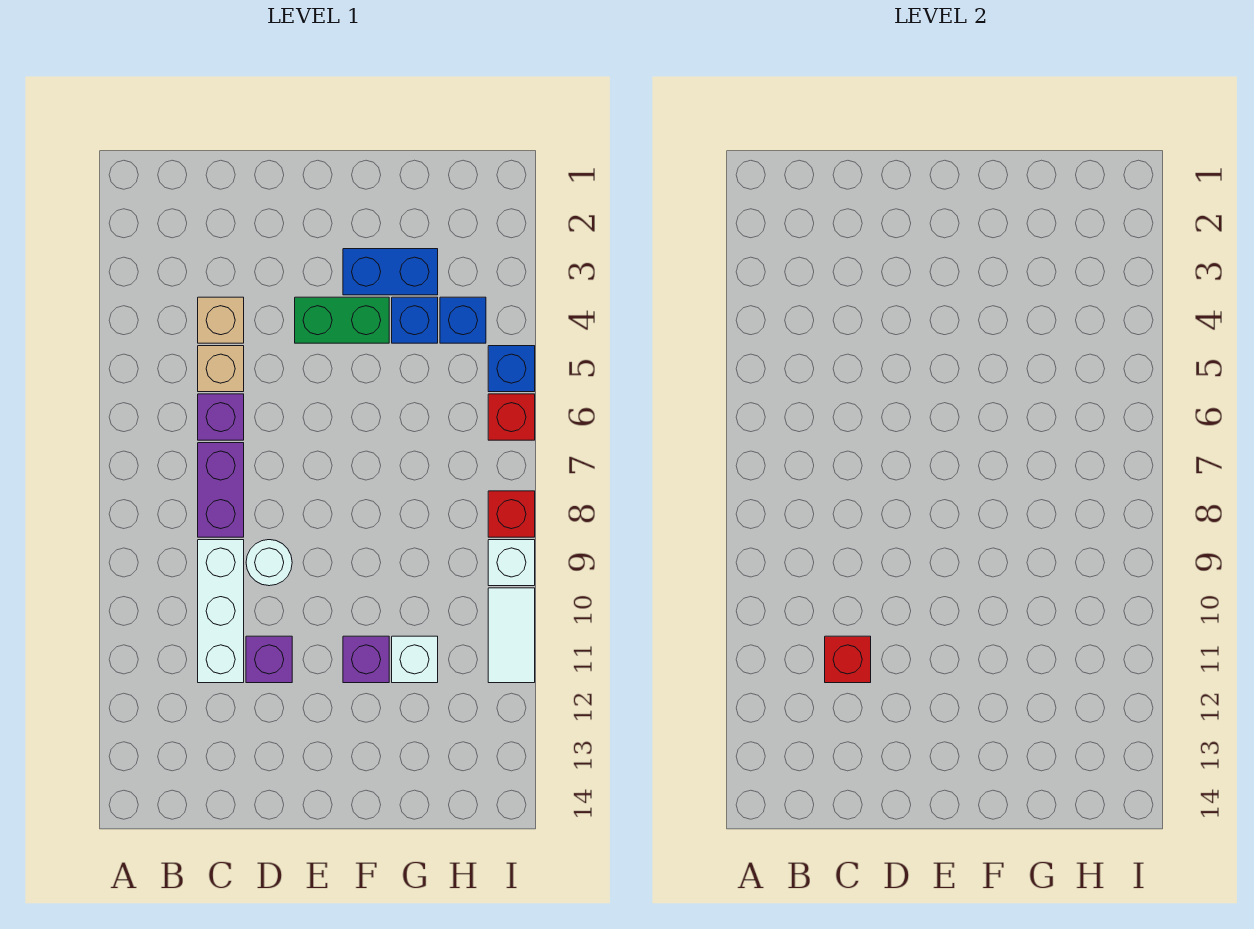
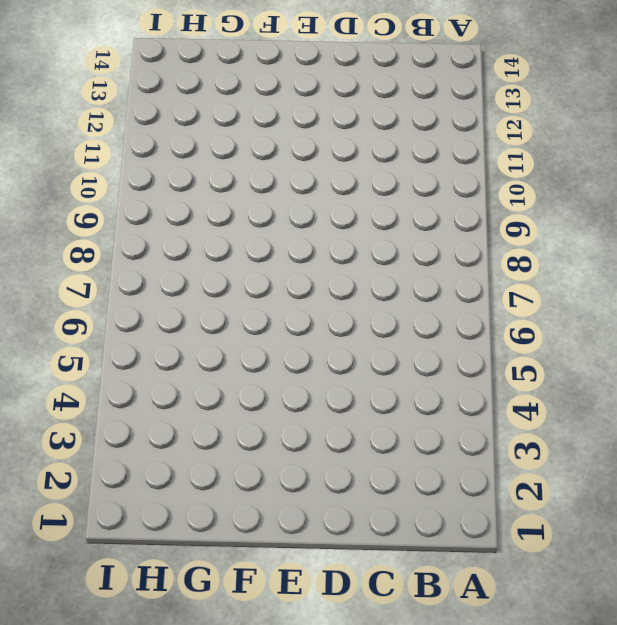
none -> tan brick C4 level 1
none -> tan brick C5 level 1
none -> purple brick C6 level 1

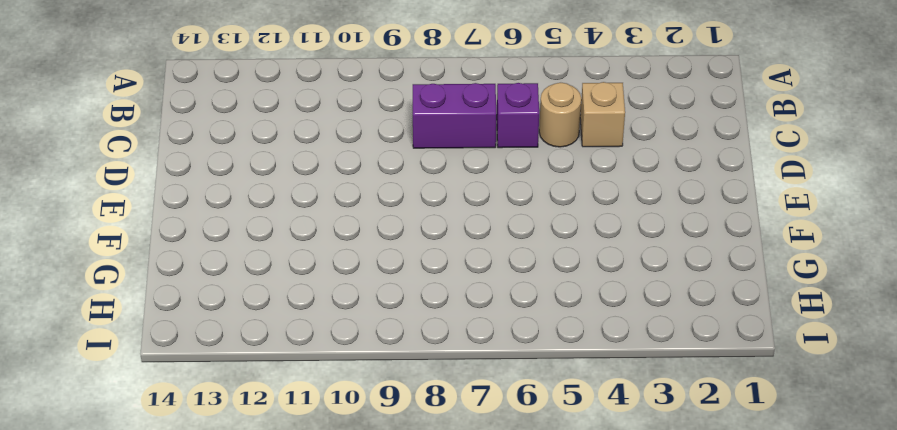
tan round brick C5 level 1 -> tan brick C5 level 1
none -> white brick C9:C11 level 1
none -> white round brick D9 level 1
none -> purple brick D11 level 1

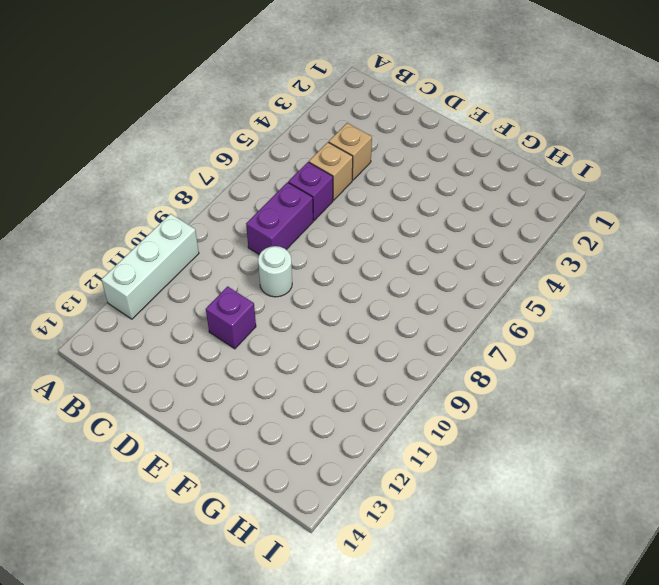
white brick A10:A12 level 1 -> white brick C9:C11 level 1
none -> green brick E4:F4 level 1
none -> blue brick F3:G3 level 1
none -> purple brick F11 level 1

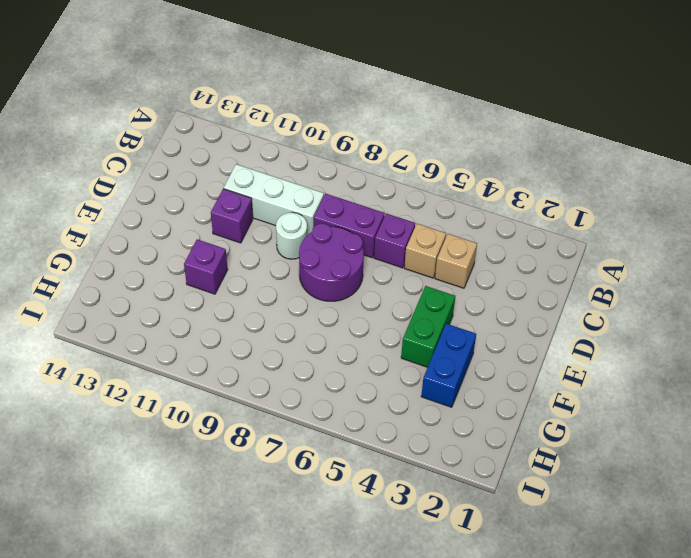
purple round brick D7:E8 level 1 -> none
none -> blue brick G4 level 1
none -> white brick G11 level 1
none -> blue brick H4 level 1

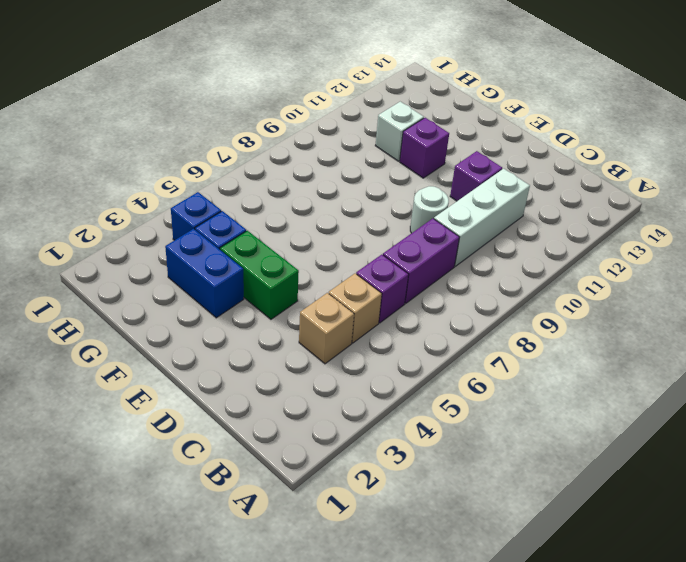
none -> blue brick I5 level 1
none -> red brick I6 level 1
none -> red brick I8 level 1

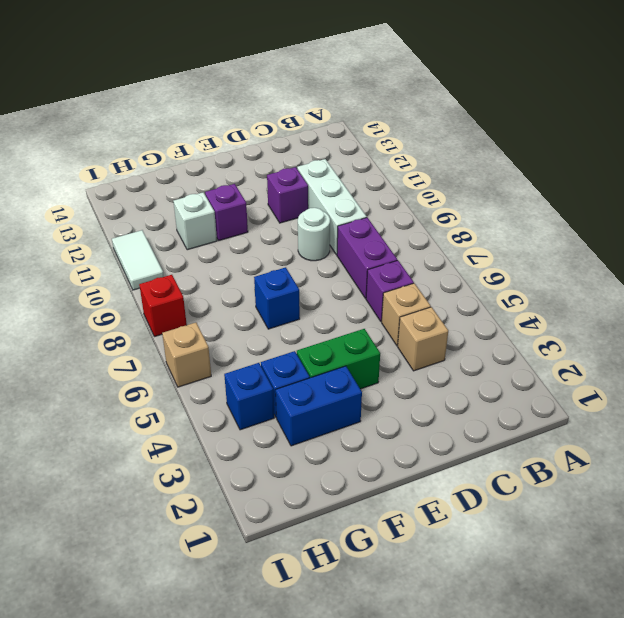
blue brick F7 level 1 -> blue brick I5 level 1
tan brick I6 level 1 -> red brick I6 level 1
none -> white brick I9 level 1
none -> red brick C11 level 2

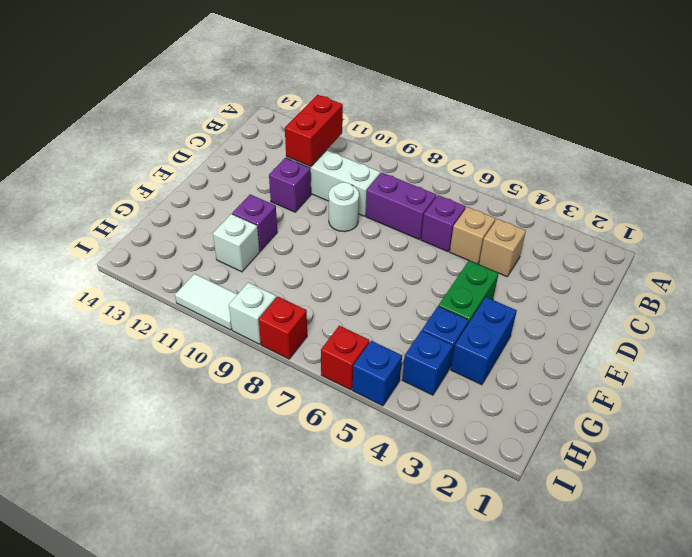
red brick B11:C11 level 2 -> red brick C11 level 2

